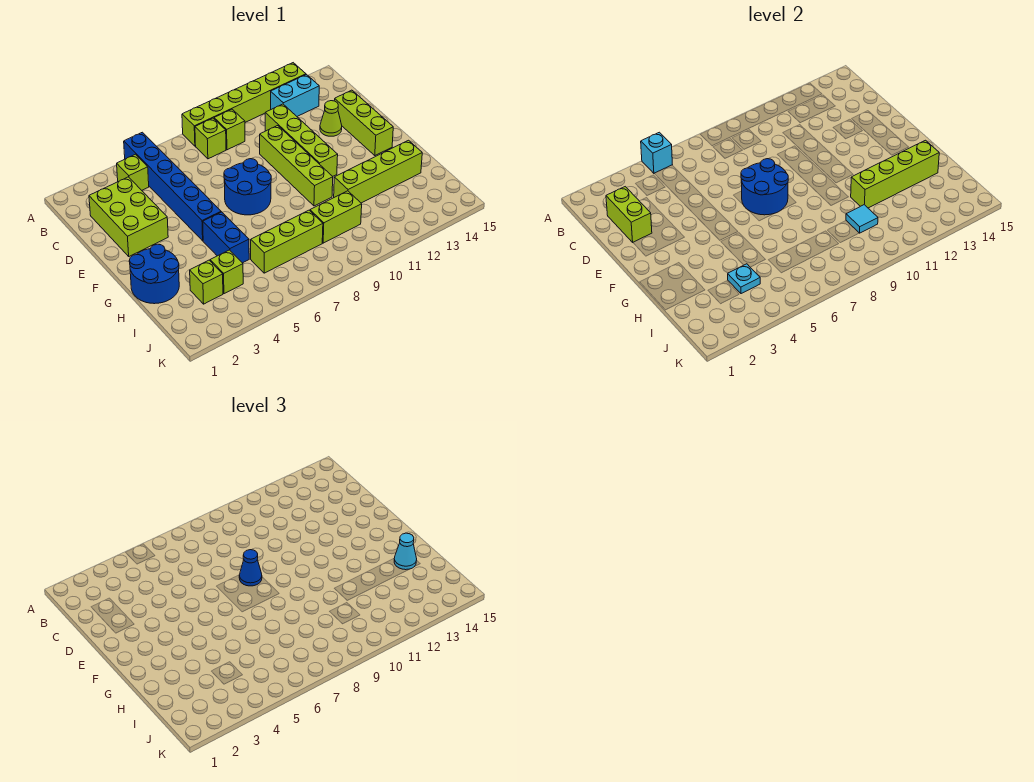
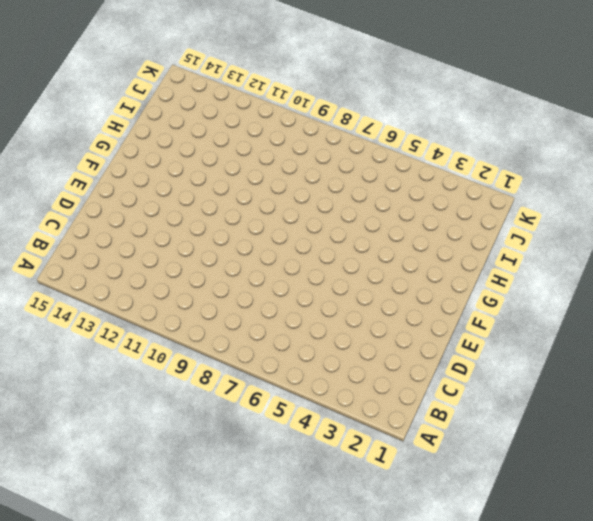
none -> blue brick A5:F5 level 1
none -> lime brick A8:A13 level 1
none -> lime brick B4 level 1

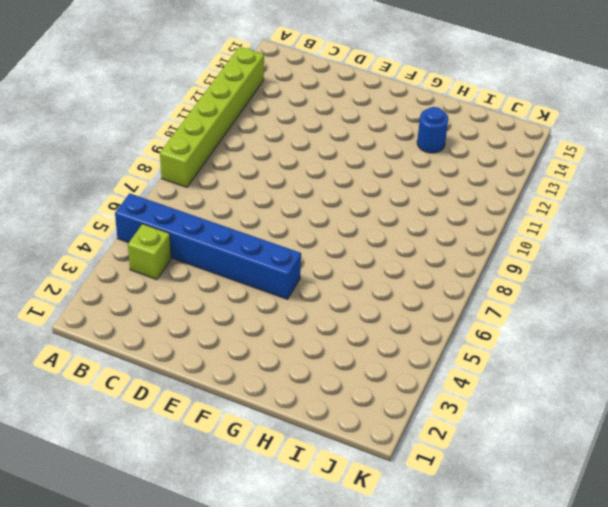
blue round brick H13 level 1 -> lime brick H11:H14 level 1
none -> lime brick B8 level 1
none -> lime brick B9 level 1
none -> cyan brick B12:B13 level 1

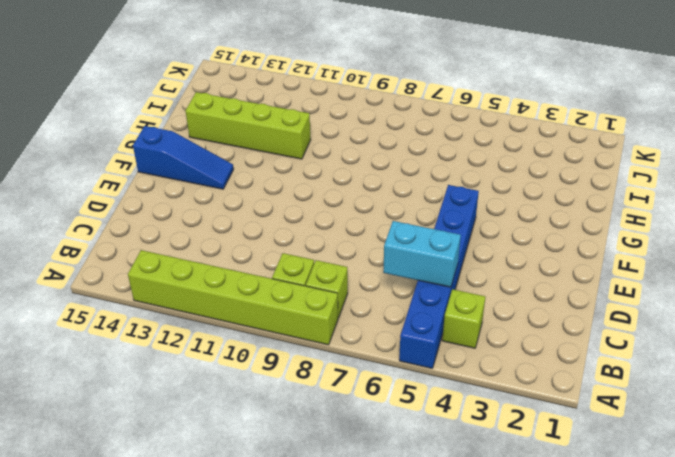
cyan brick C5:C6 level 2 -> cyan brick B12:B13 level 1
blue slope F13:F15 level 1 top 15 -> lime brick D14:F14 level 1
none -> lime brick C2:E3 level 1
none -> lime brick C11:F11 level 1
none -> lime brick D10:G10 level 1

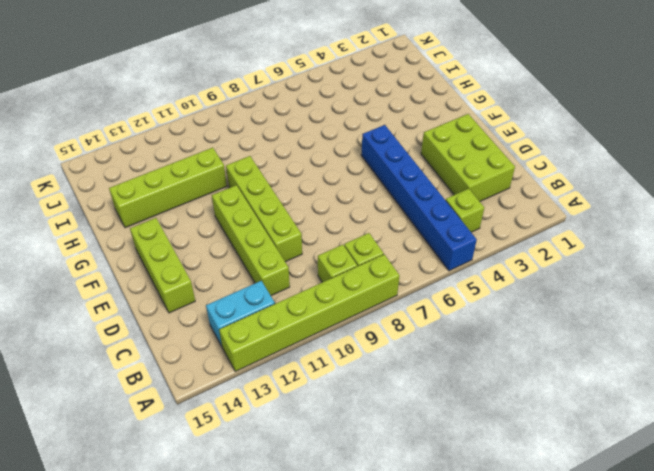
none -> lime cone D13 level 1
none -> blue round brick E7:F8 level 1
none -> blue round brick G1:H2 level 1

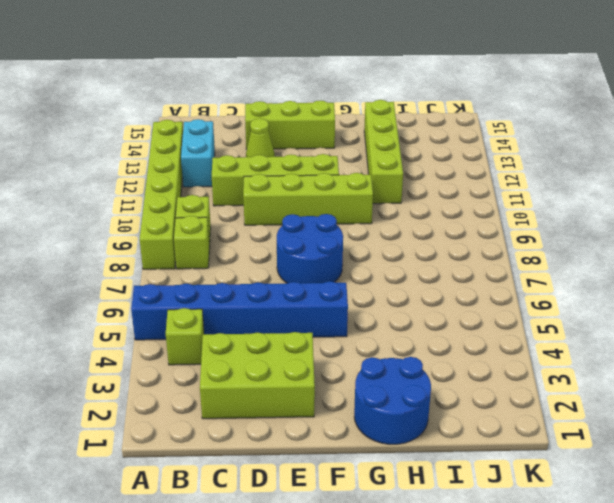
none -> blue brick G5:H5 level 1
none -> lime brick I3 level 1
none -> lime brick I4 level 1

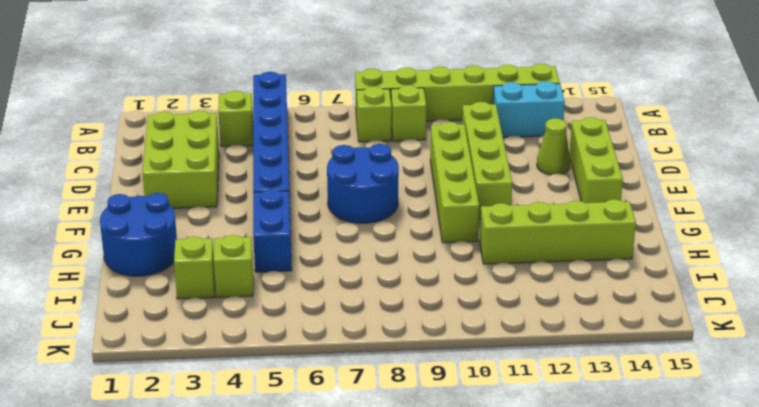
none -> lime brick I6:I8 level 1
none -> lime brick I9:I10 level 1
none -> cyan brick A5 level 2

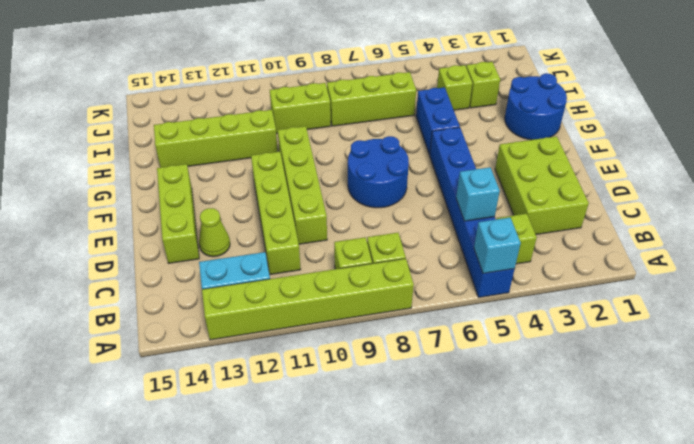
cyan brick C5 level 2 -> none
none -> lime brick C2:D2 level 2
none -> blue round brick E7:F8 level 2
none -> lime brick H11:H14 level 2

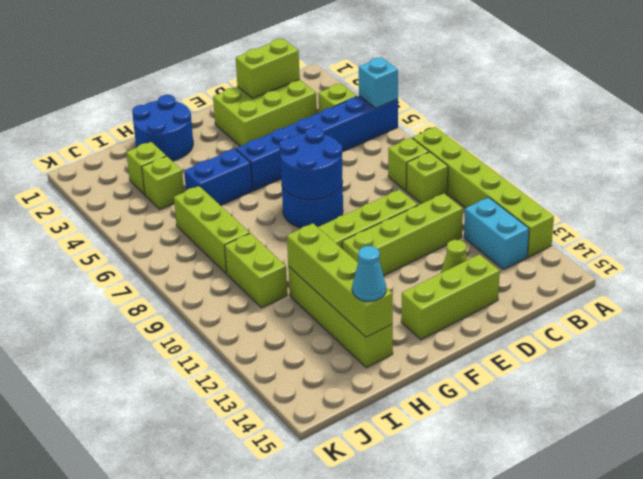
none -> cyan plate I4 level 2
none -> cyan tile I10 level 2
none -> blue cone E8 level 3

